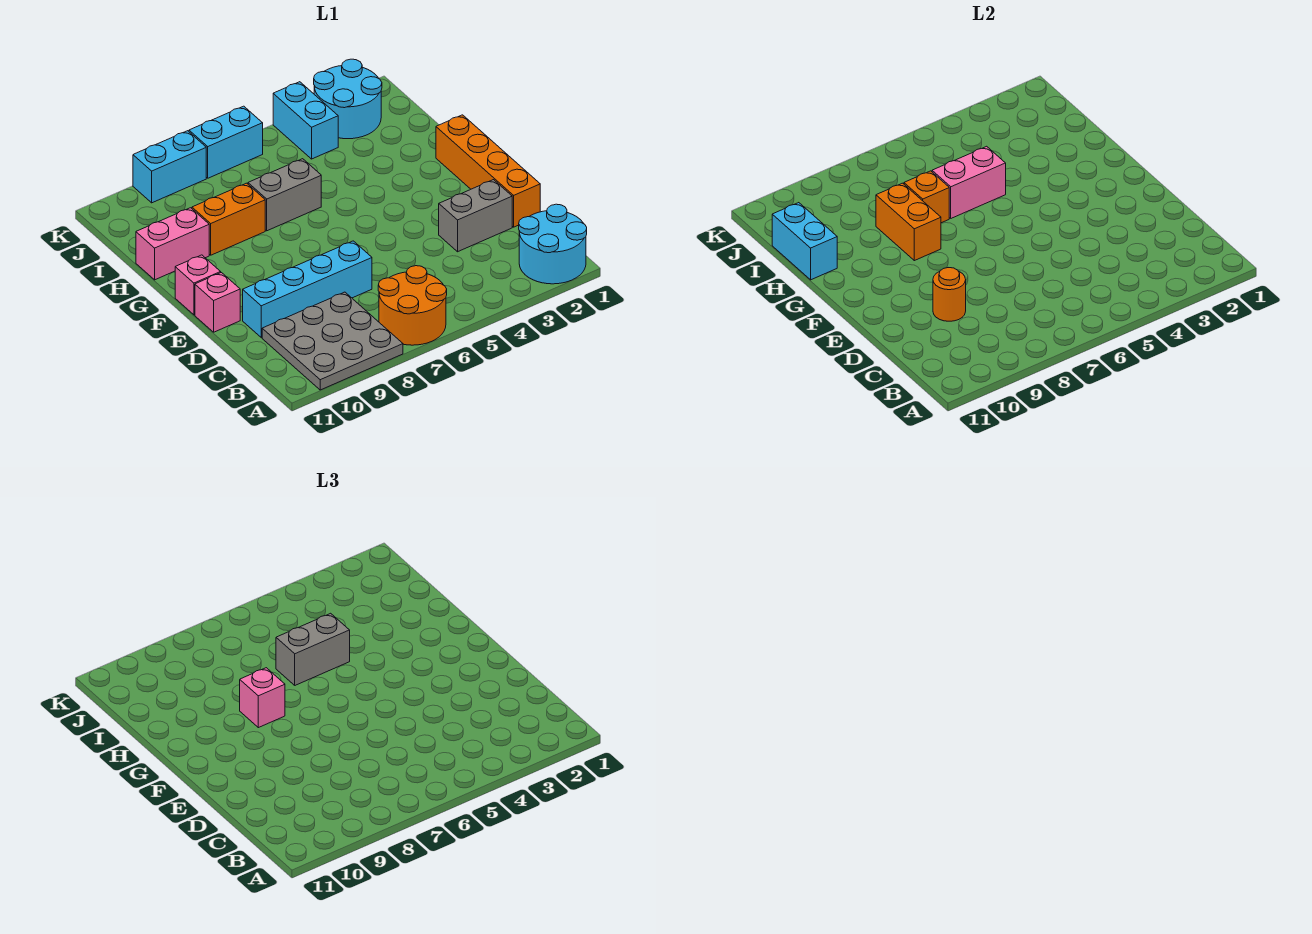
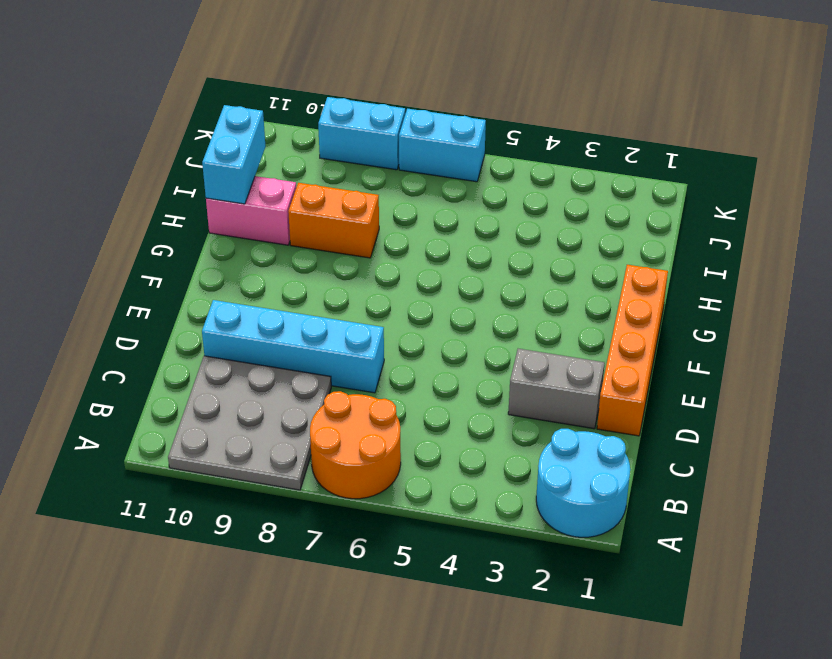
none -> pink brick E11 level 1
none -> pink brick F11 level 1
none -> grey brick H6:H7 level 1

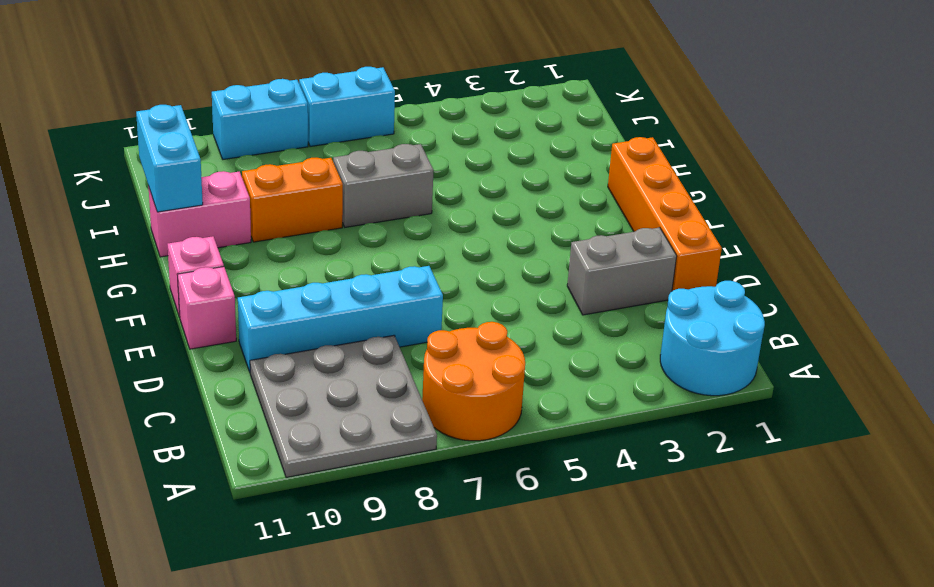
none -> cyan round brick J2:K3 level 1
none -> cyan brick J4:K4 level 1
none -> orange round brick D9 level 2

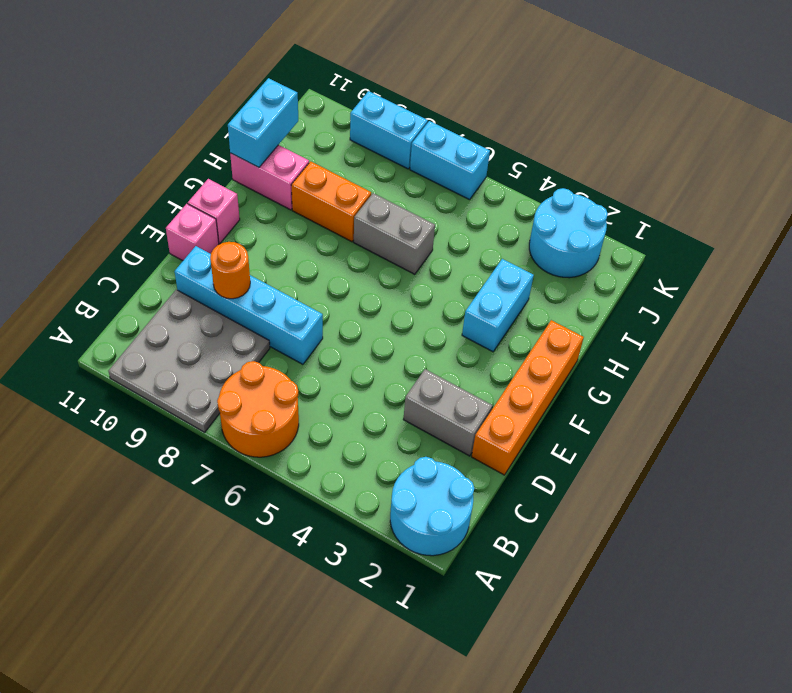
cyan brick G3:H3 level 1 -> cyan brick J4:K4 level 1
none -> orange brick G8:H8 level 2
none -> pink brick H5:H6 level 2
none -> orange brick H7 level 2

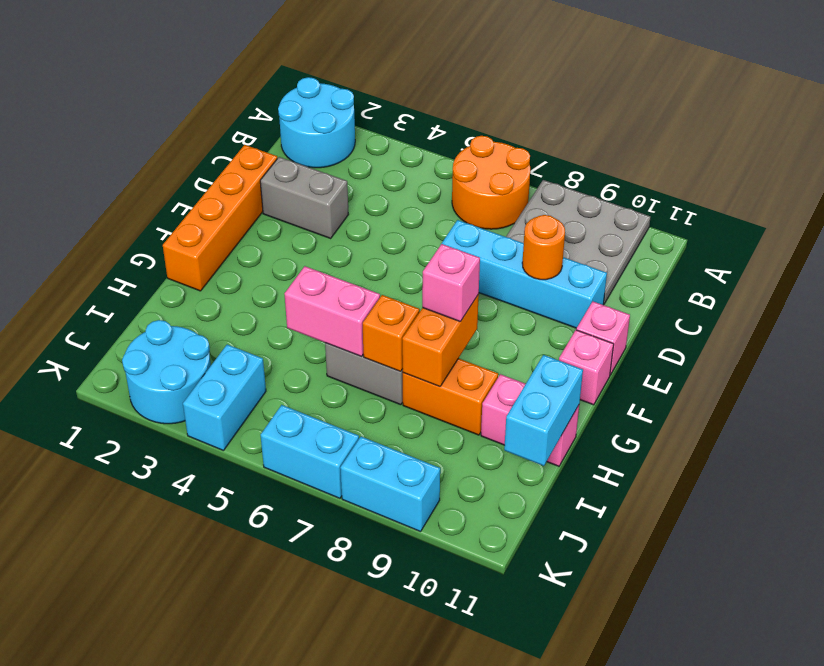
none -> grey brick H5:H6 level 3

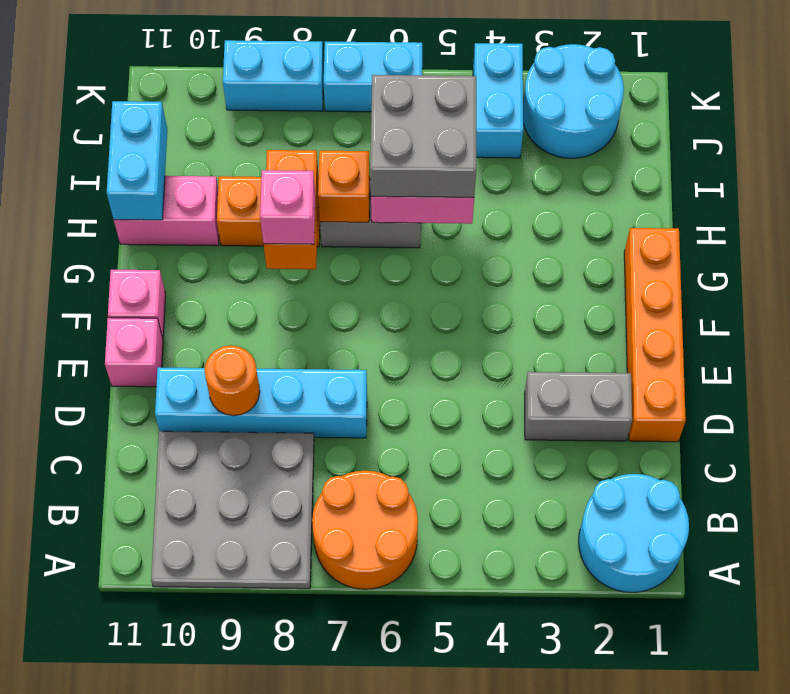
grey brick H5:I6 level 3 -> grey brick H5:H6 level 3

